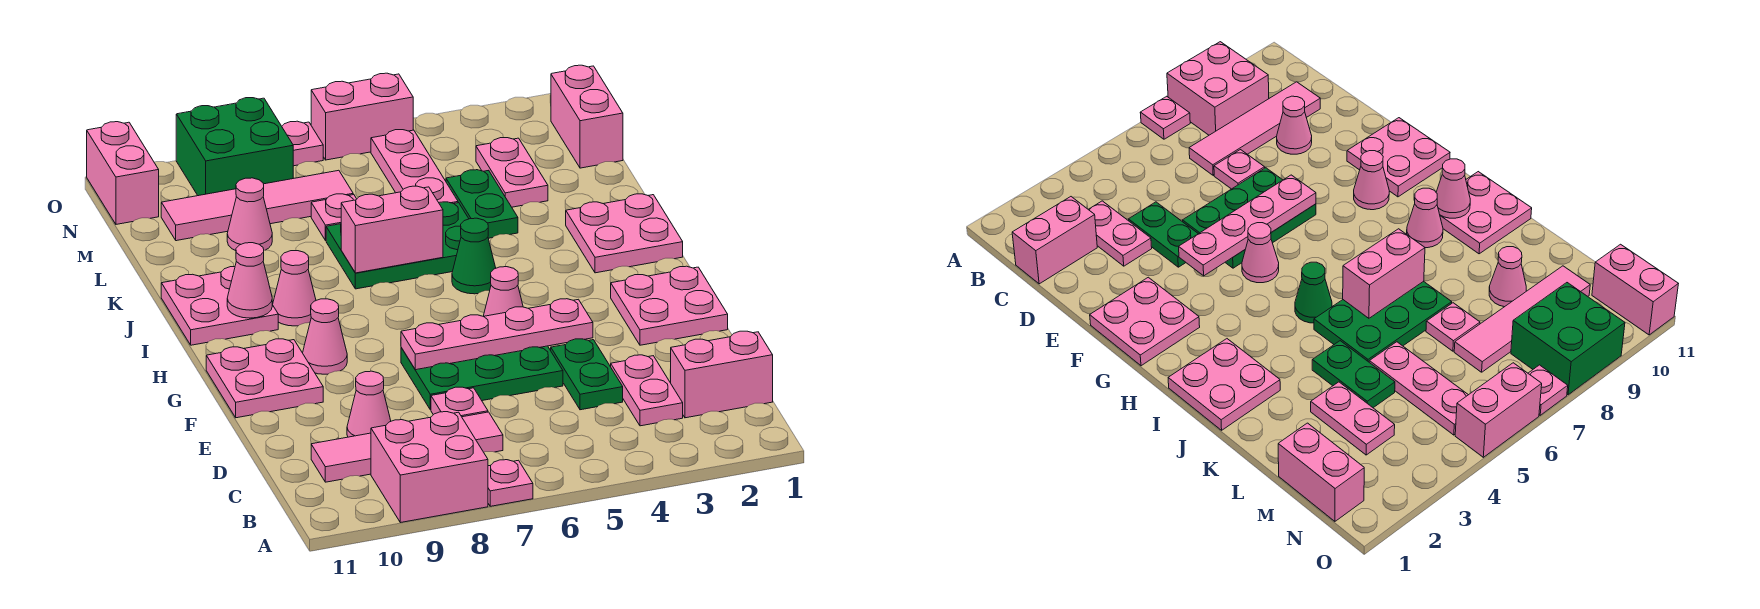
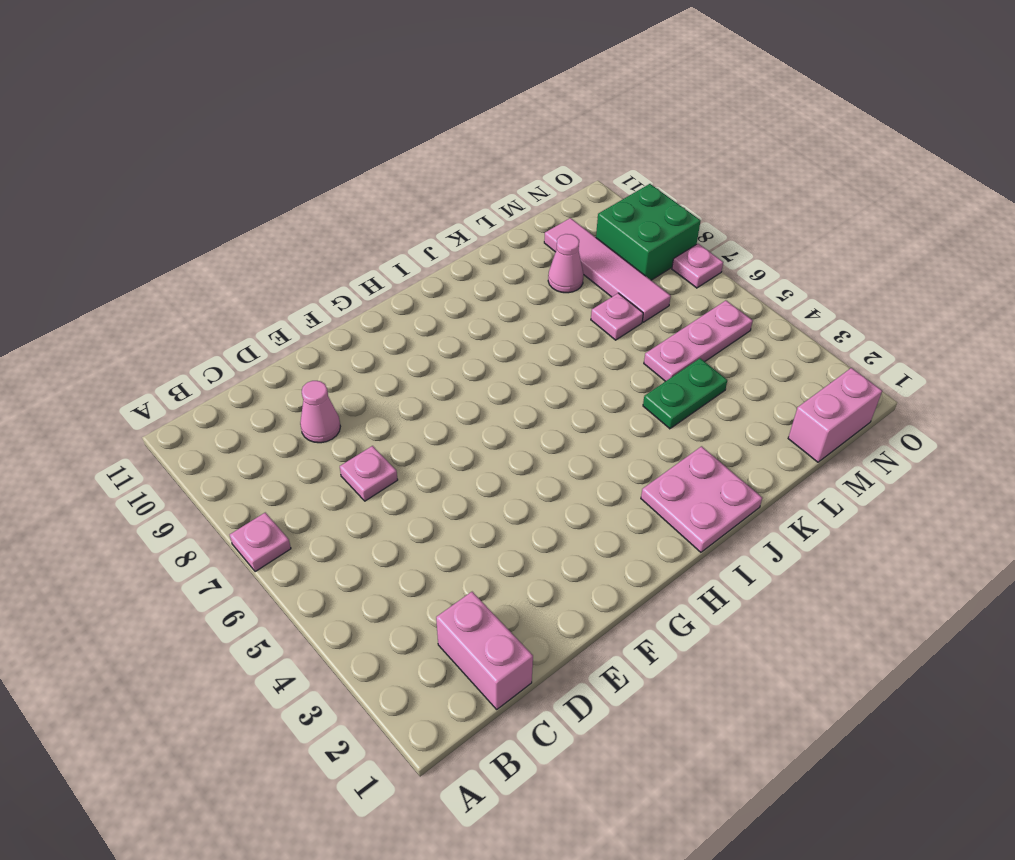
none -> pink brick A8:B9 level 1
none -> pink plate C3:D3 level 1
none -> pink tile C7:C10 level 1
none -> green plate D4:E4 level 1

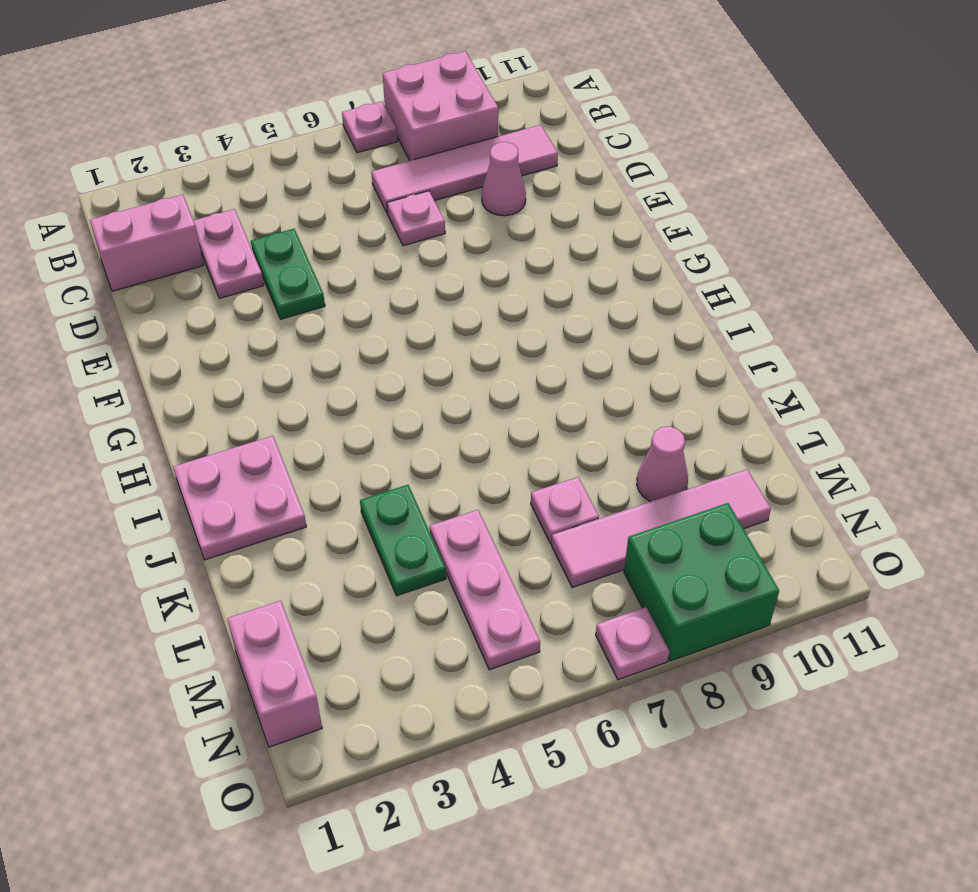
none -> green plate E5:F7 level 1
none -> pink plate F1:G2 level 1
none -> pink plate F10:G11 level 1
none -> pink cone G5 level 1

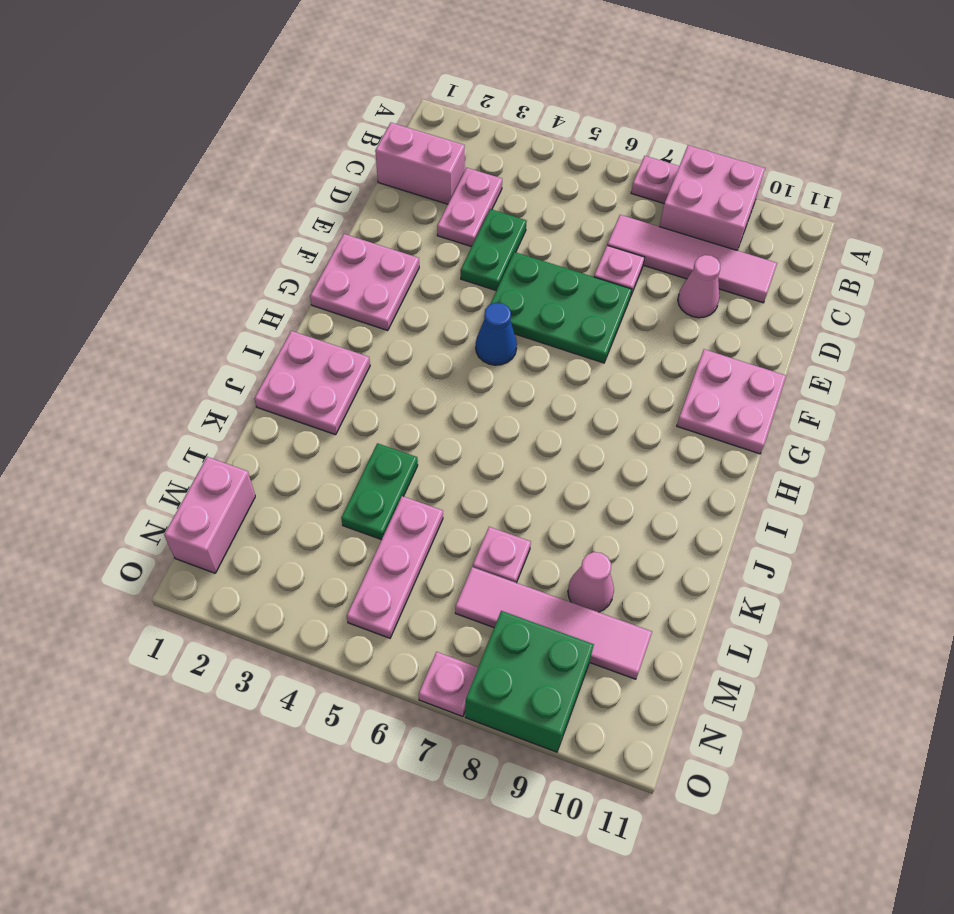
blue cone G5 level 1 -> pink cone G5 level 1
none -> pink cone G9 level 1
none -> green cone I5 level 1
none -> pink cone I9 level 1
none -> pink plate I10:J11 level 1

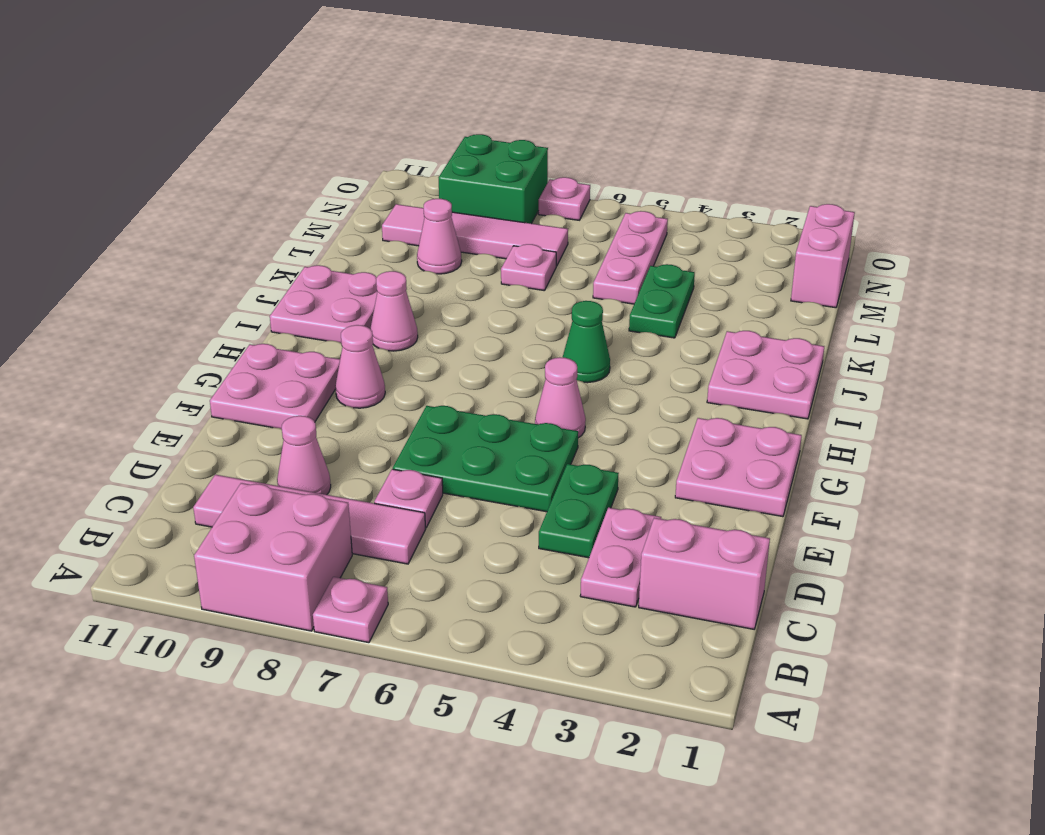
none -> green plate J5:K7 level 1
none -> pink plate L3:M3 level 1
none -> pink brick N11:O11 level 1
none -> pink brick O5:O6 level 1

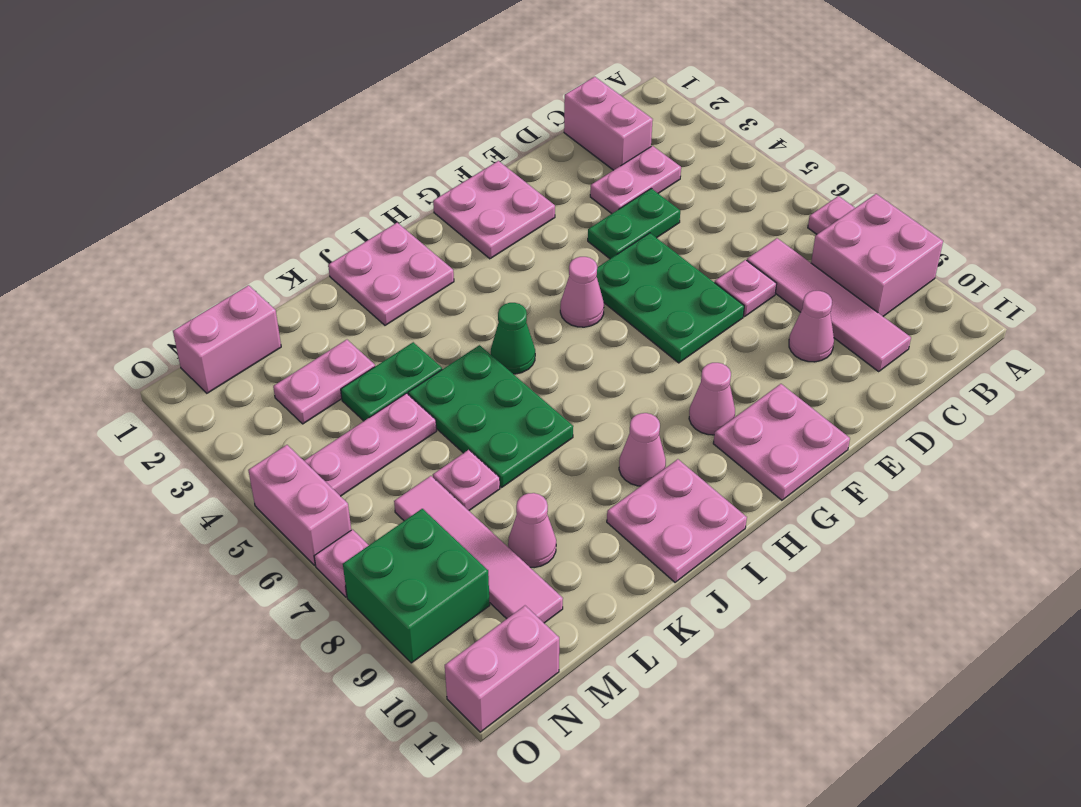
none -> pink plate F4:F7 level 2
none -> pink cone I10 level 2
none -> pink brick J6:J7 level 2

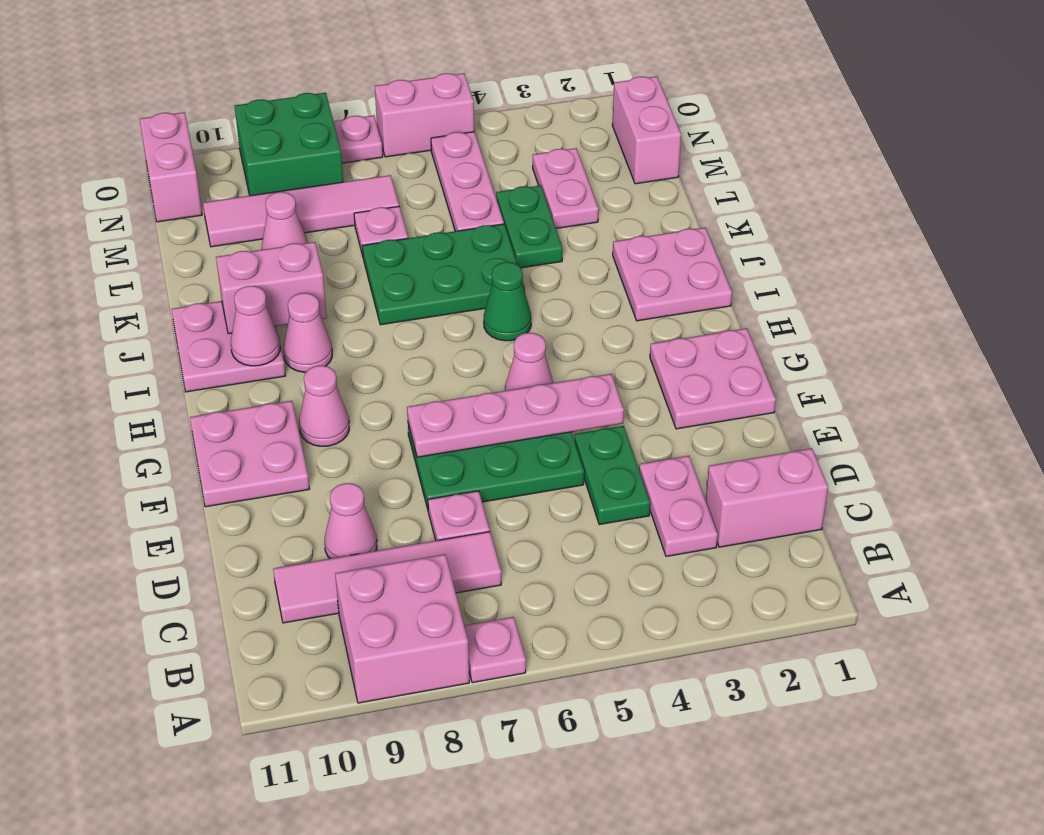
pink brick J9:J10 level 2 -> pink brick J6:J7 level 2

